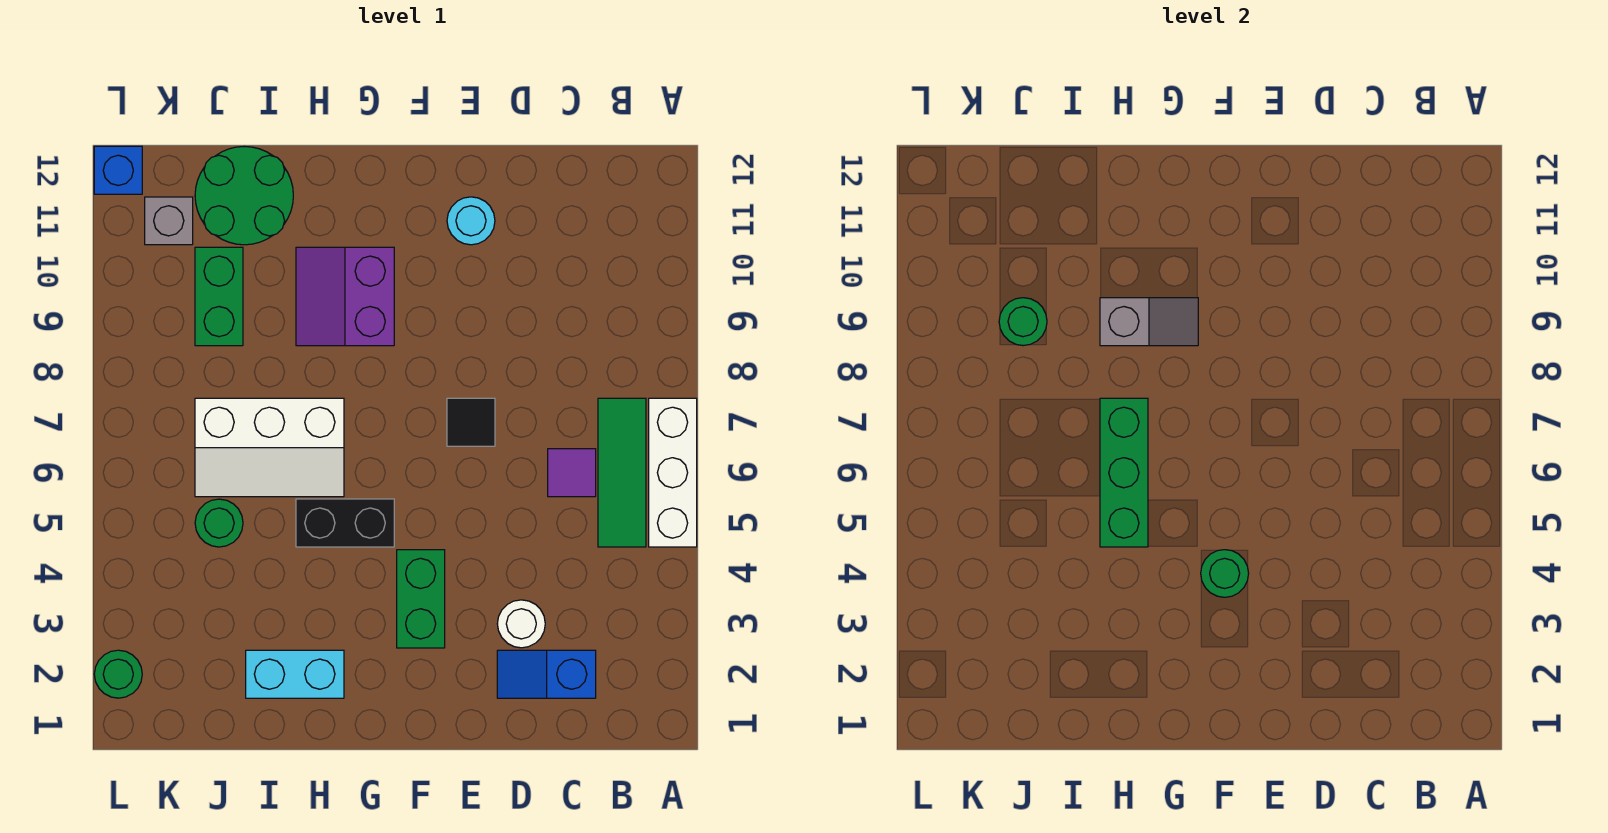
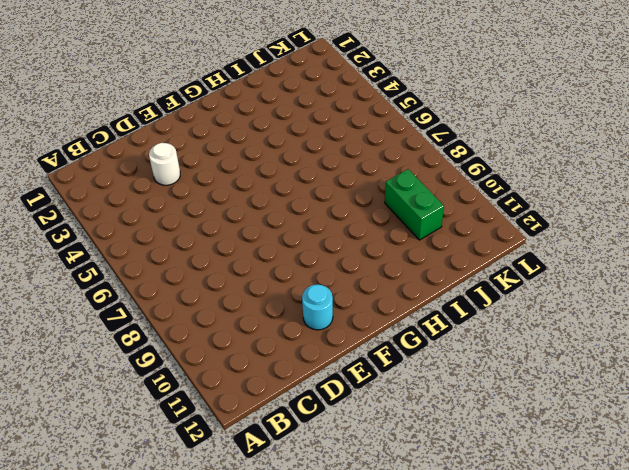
none -> white brick A5:A7 level 1
none -> green tile B5:B7 level 1
none -> blue slope C2:D2 level 1 top C

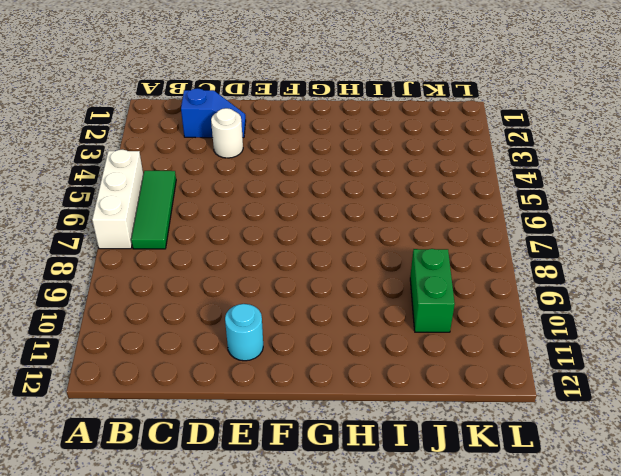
none -> purple tile C6 level 1
none -> black tile E7 level 1
none -> green brick F3:F4 level 1

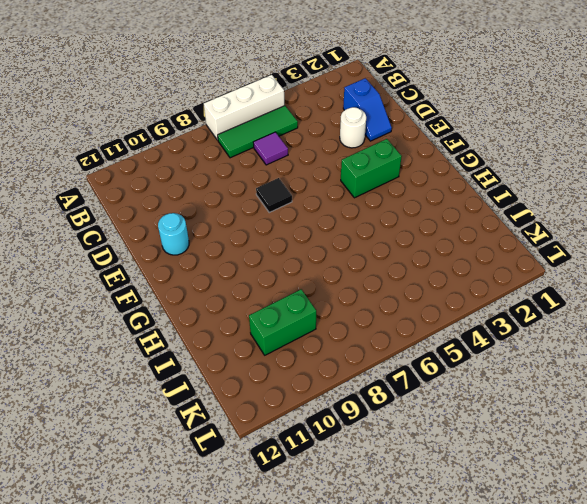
none -> black brick G5:H5 level 1
none -> purple slope G9:H10 level 1 top G
none -> cyan brick H2:I2 level 1

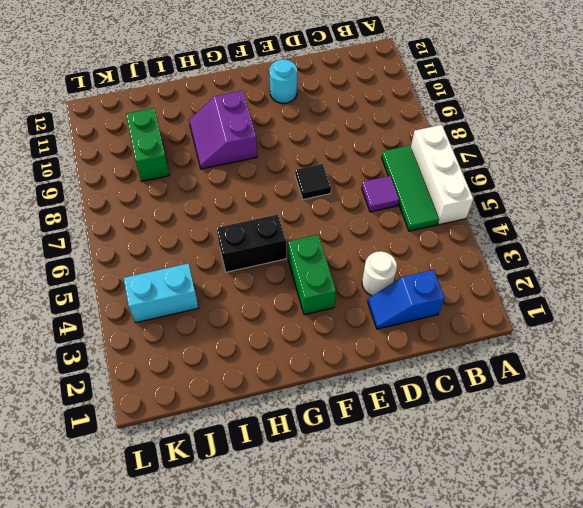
cyan brick J4:K4 level 1 -> cyan brick H2:I2 level 1
none -> white slope H6:J7 level 1 top 7
none -> green round brick I11:J12 level 1
none -> green round brick J5 level 1

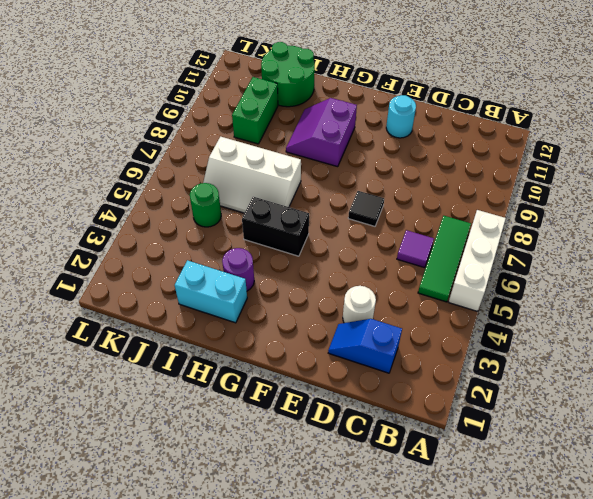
purple round brick H3 level 1 -> none
none -> green brick F3:F4 level 1
none -> grey brick K11 level 1
none -> green round brick L2 level 1

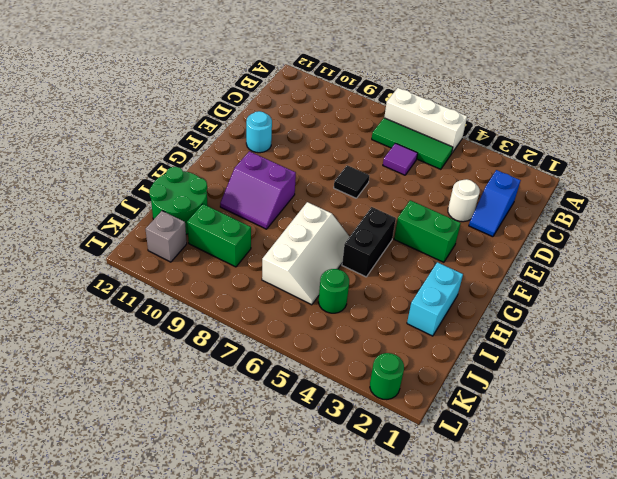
none -> blue brick L12 level 1
none -> green round brick F4 level 2
none -> grey slope G9:H9 level 2 top H

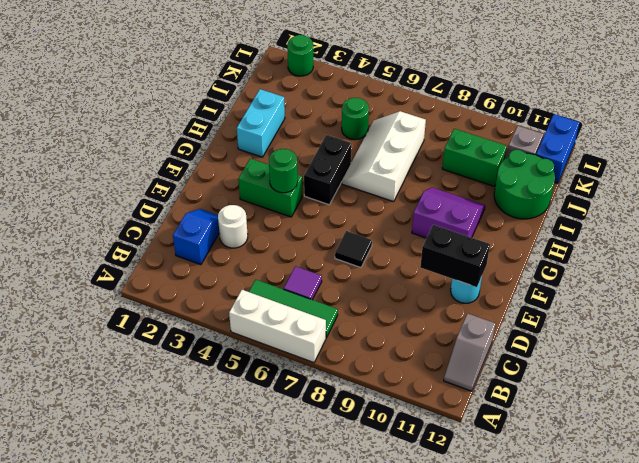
grey slope B12:C12 level 1 top C -> grey slope G9:H9 level 2 top H
black brick E10:E11 level 2 -> none
blue brick K12:L12 level 1 -> blue brick L12 level 1
none -> green brick H5:H7 level 2
none -> green round brick J9 level 2

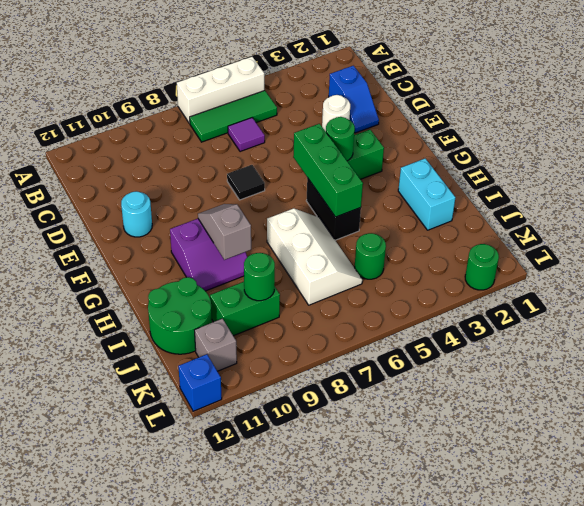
green brick F5:H5 level 2 -> green brick H5:H7 level 2

